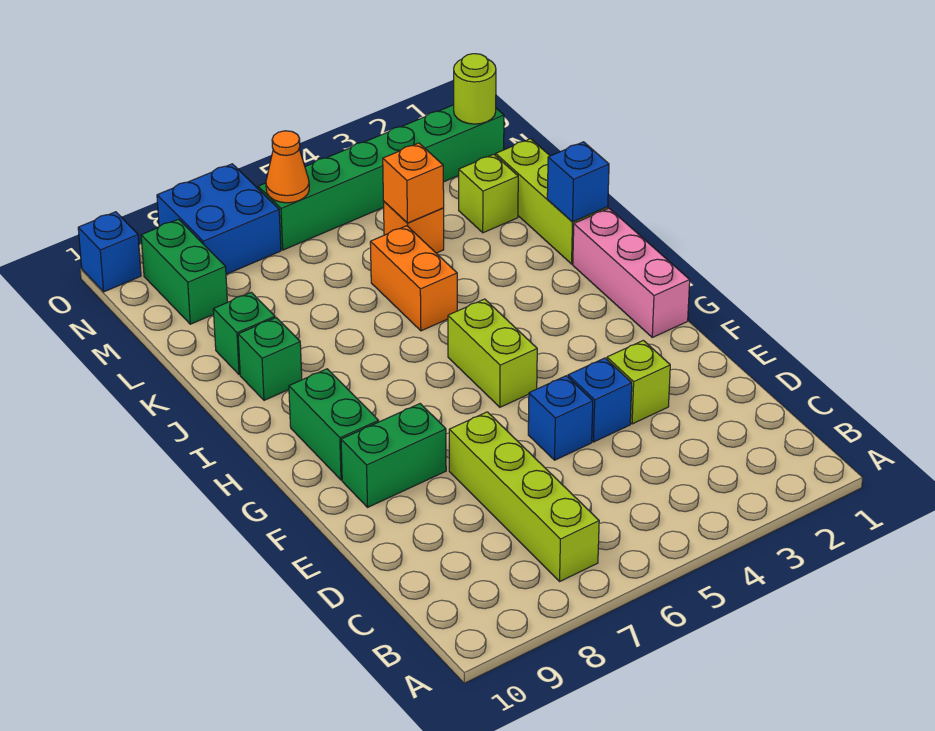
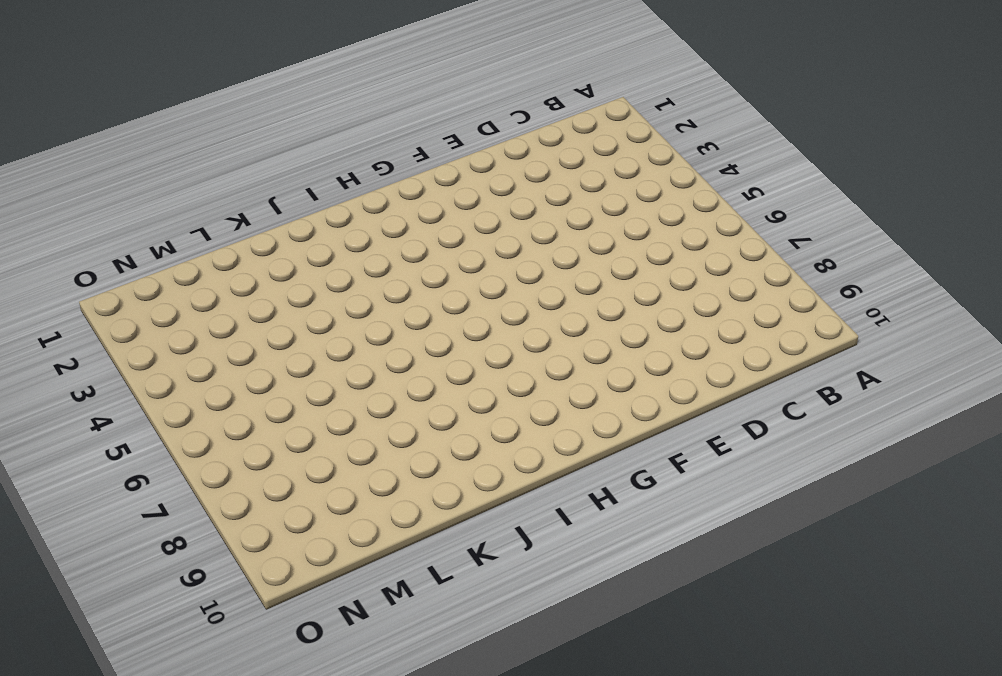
none -> lime brick B7:E7 level 1
none -> lime brick E3 level 1
none -> blue brick E4 level 1

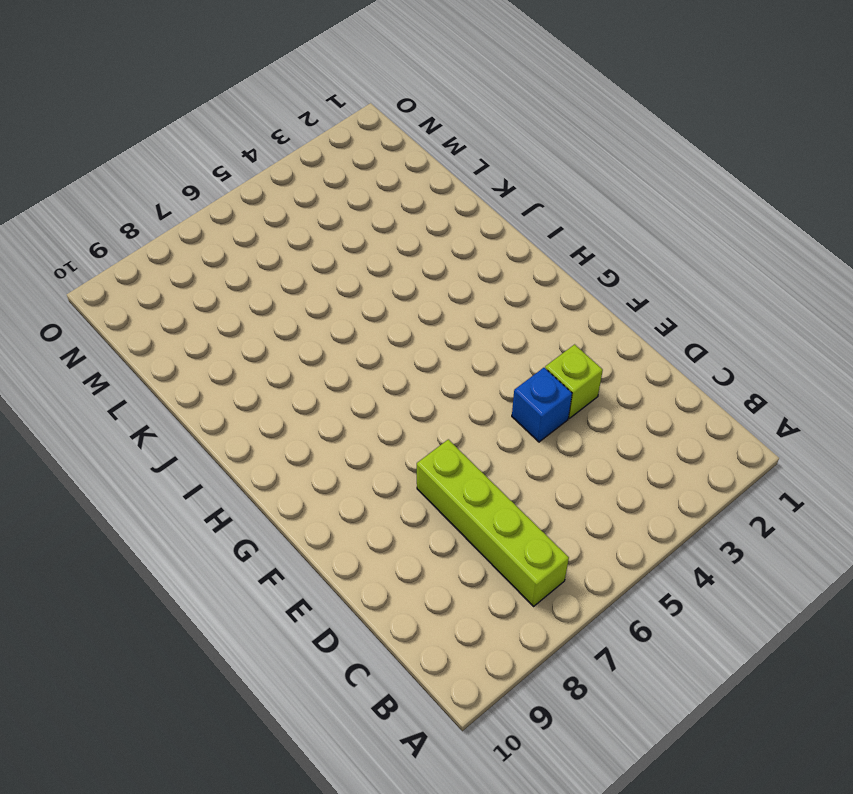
none -> blue brick E5 level 1
none -> green brick F8:F9 level 1
none -> pink brick G1:I1 level 1

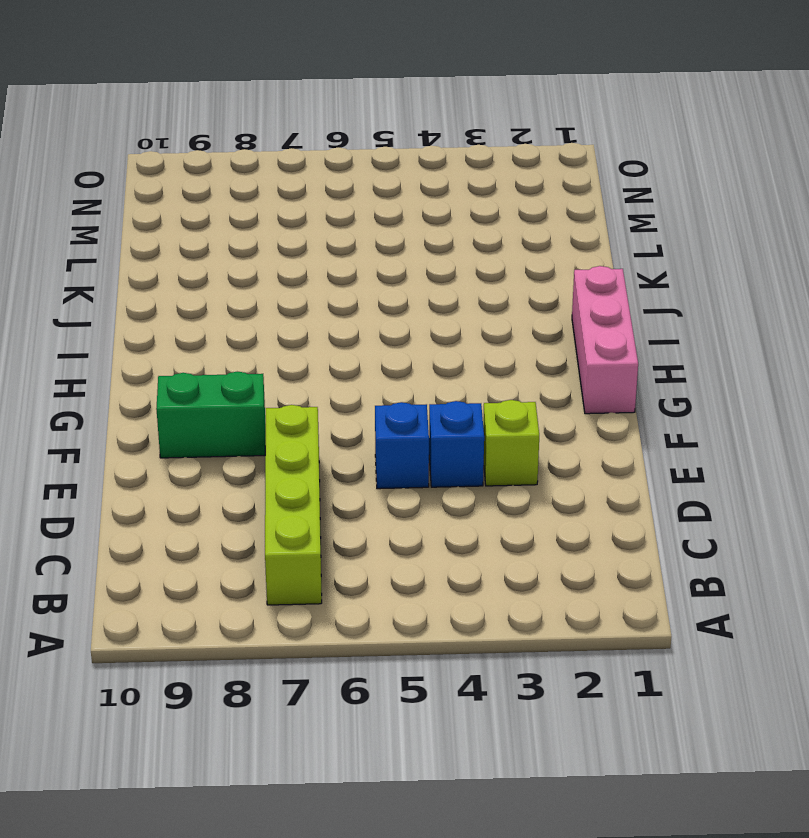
none -> lime brick G5:H5 level 1
none -> green brick G9:H9 level 1
none -> lime brick J1:L1 level 1

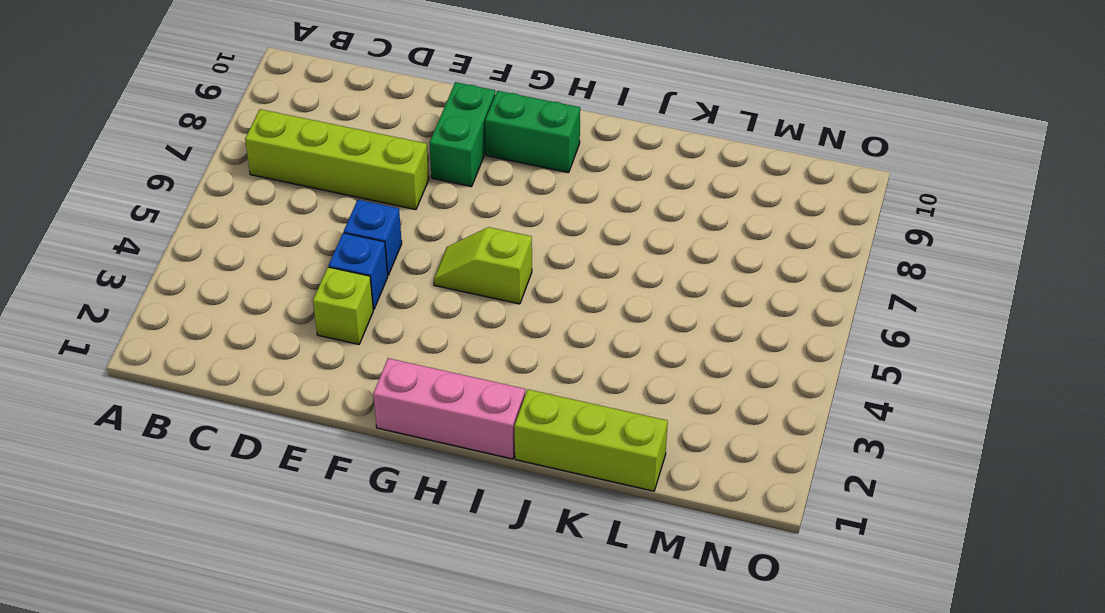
lime slope G5:H5 level 1 top H -> lime brick G5:H5 level 1
none -> orange brick J5:K5 level 1
none -> green brick J9 level 1
none -> green brick K9 level 1

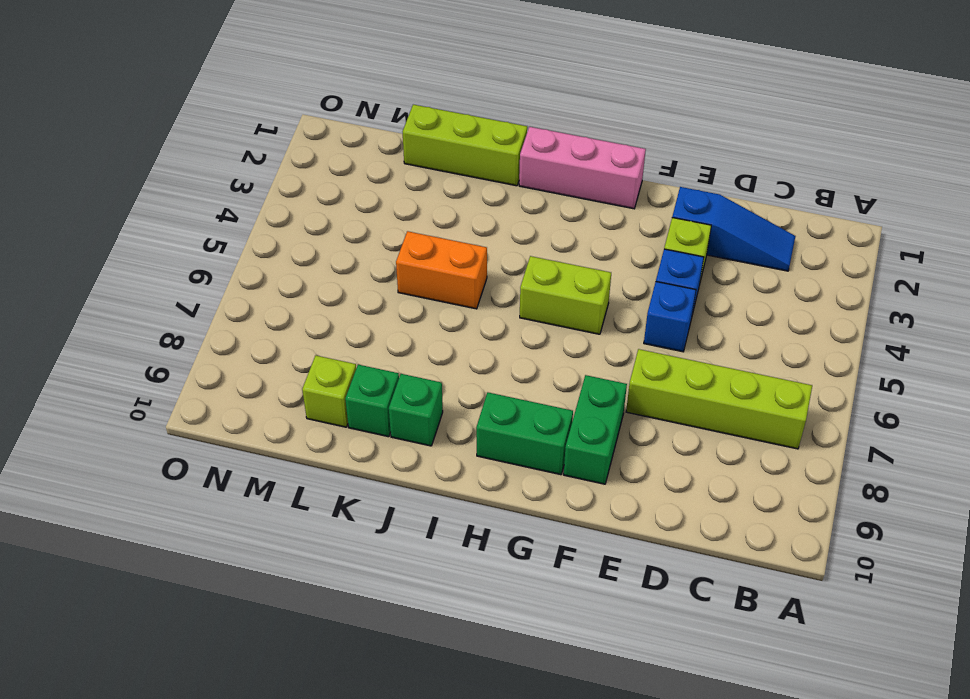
blue slope C2:E2 level 1 top E -> none
lime brick L9 level 1 -> lime brick L2 level 1
none -> orange brick L4 level 1
none -> green brick M9:N9 level 1
none -> green brick N1:N6 level 1

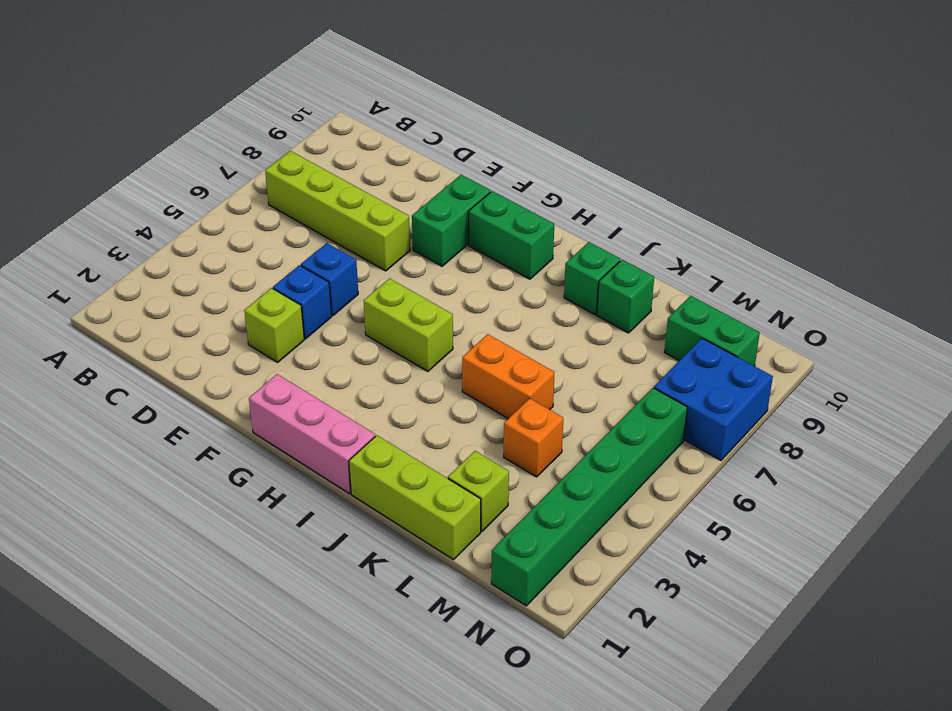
none -> blue brick O10 level 1
none -> blue brick J1 level 2
none -> orange brick L4 level 2

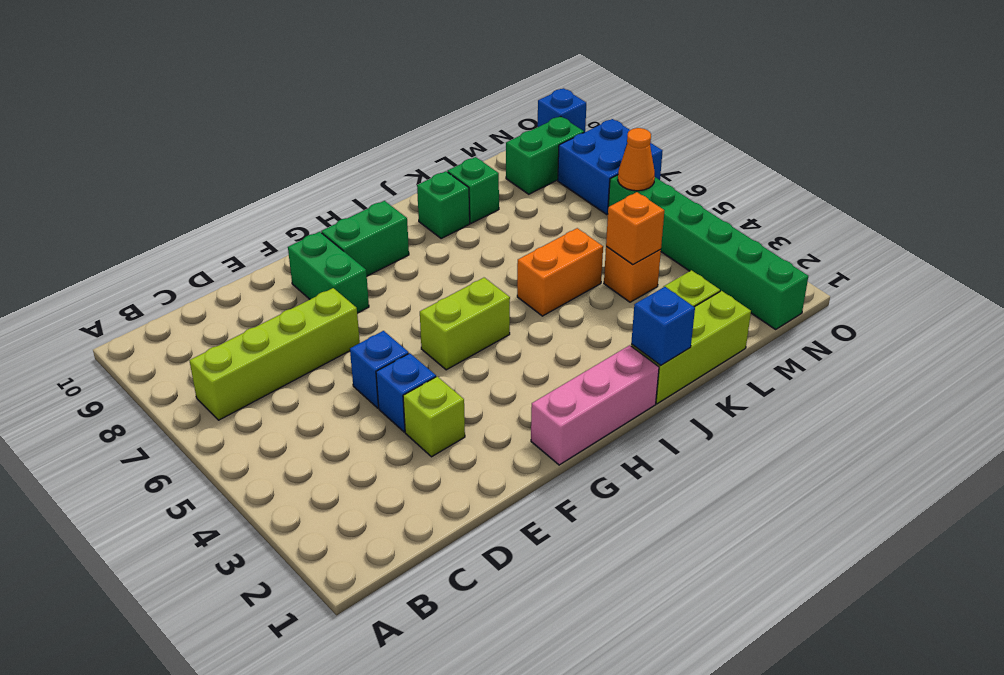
none -> lime round brick N1 level 2

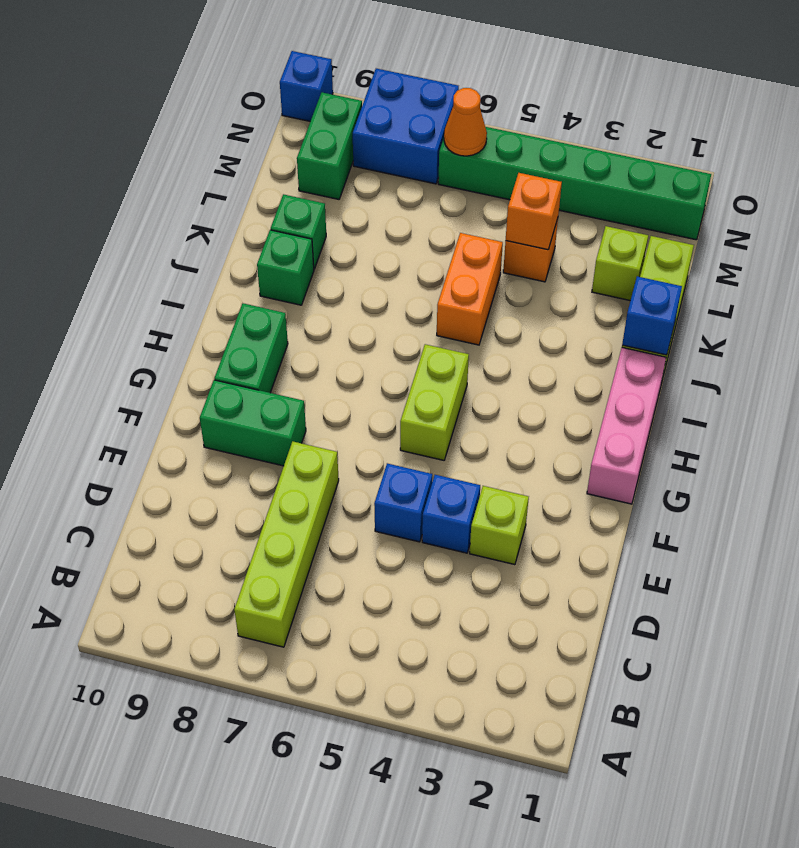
none -> lime round brick N1 level 2

